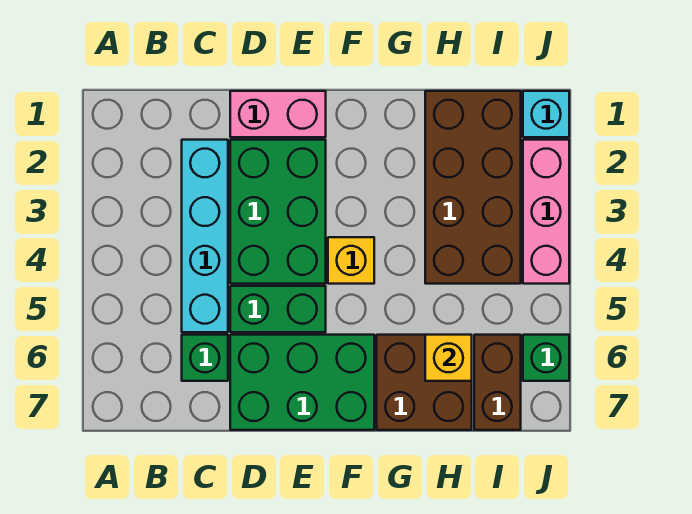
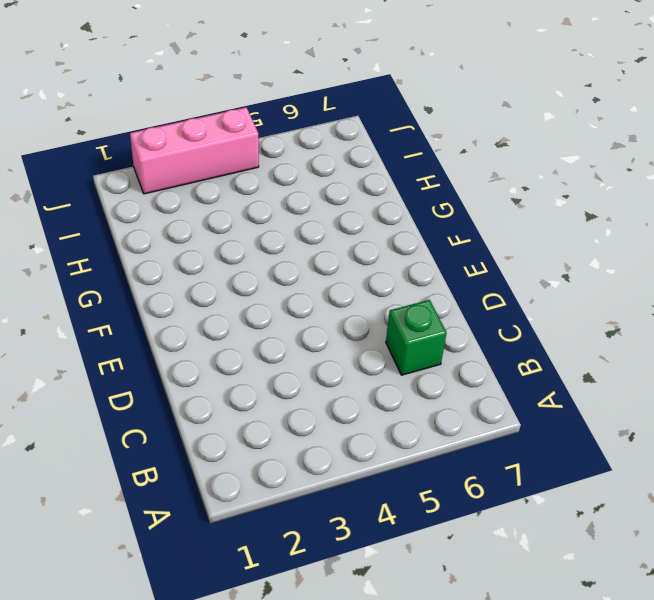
none -> cyan brick C2:C5 level 1
none -> pink brick D1:E1 level 1
none -> green brick D2:E4 level 1

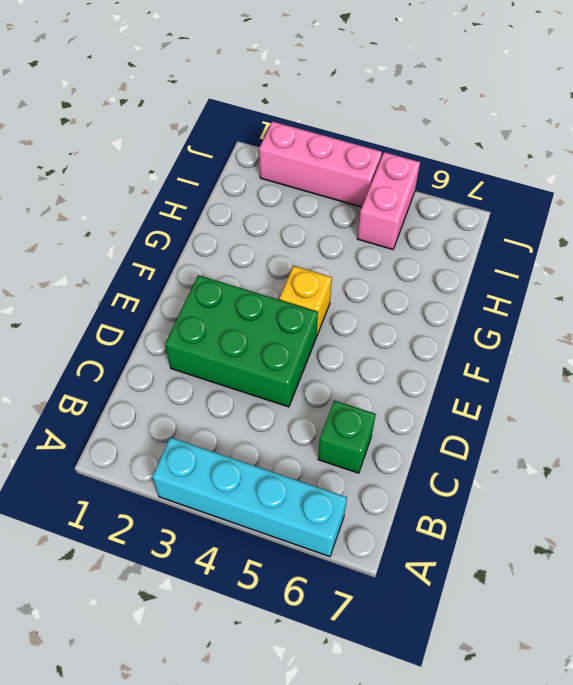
cyan brick A3:A6 level 1 -> cyan brick C2:C5 level 1
pink brick I5:J5 level 1 -> pink brick D1:E1 level 1
none -> green brick D5:E5 level 1
none -> green brick D6:F7 level 1
none -> brown brick G6:H7 level 1

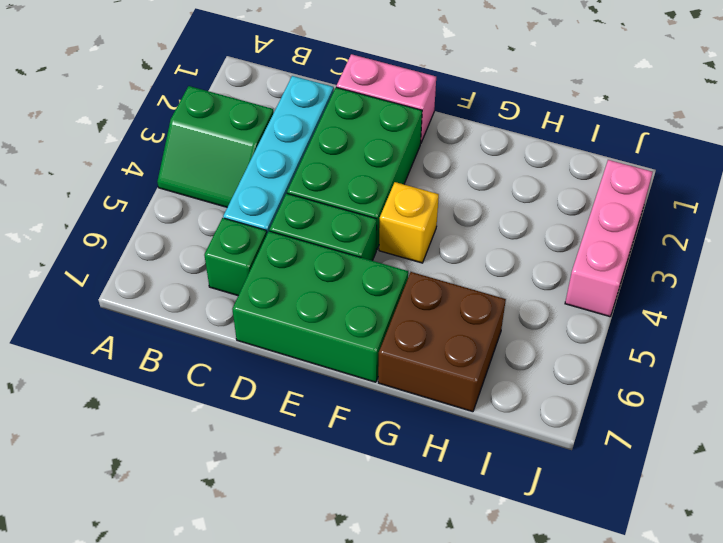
green slope A3:B4 level 1 top 3 -> none
none -> brown brick H1:I4 level 1
none -> brown brick I6:I7 level 1
none -> cyan brick J1 level 1

